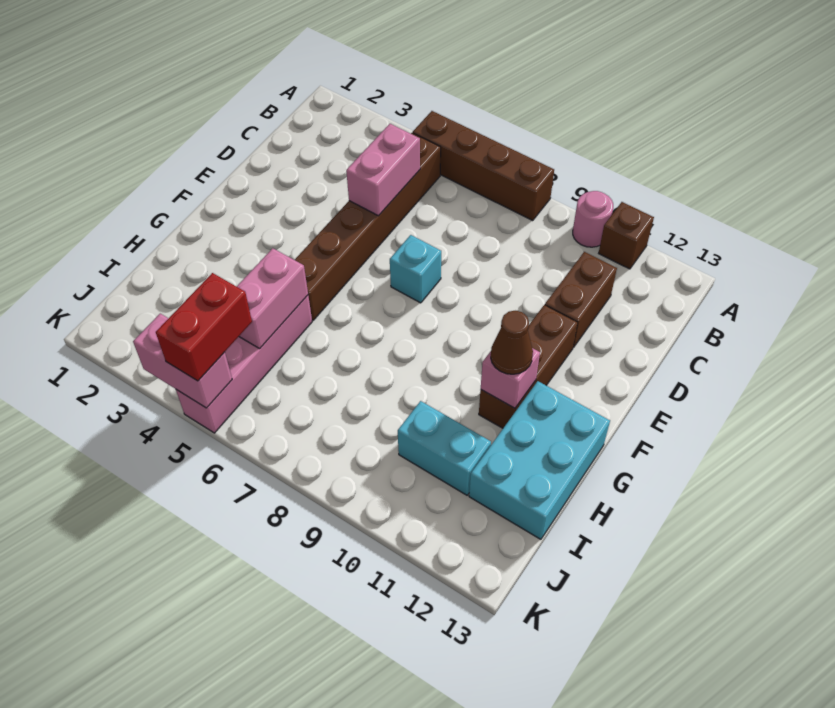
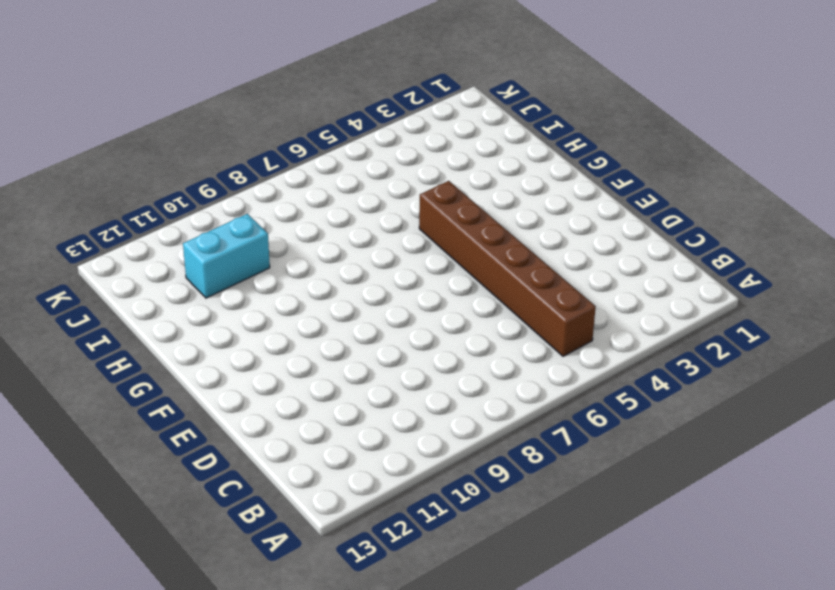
none -> brown brick A5:A8 level 1
none -> pink round brick A10 level 1
none -> brown brick A11 level 1

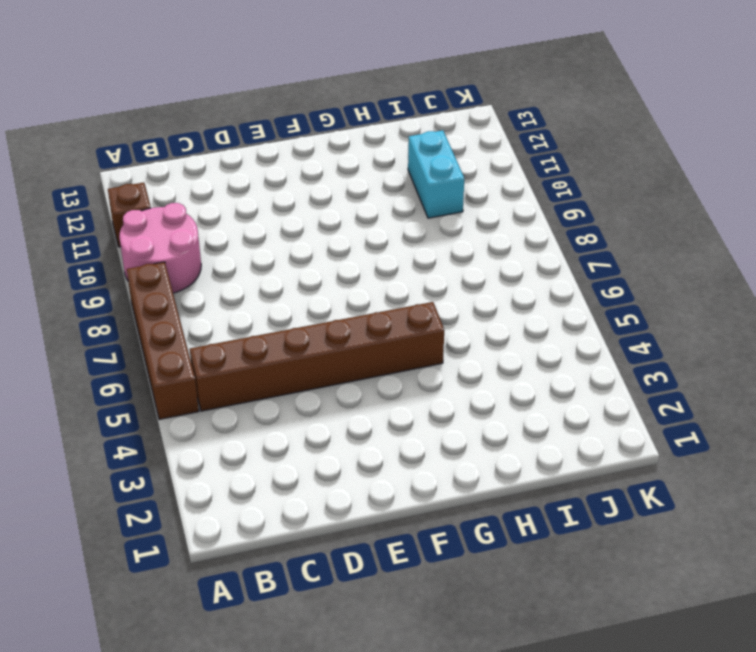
pink round brick A9:B10 level 1 -> pink round brick A10 level 1
none -> brown brick C11:D11 level 1
none -> cyan brick E7 level 1
none -> brown brick E11:G11 level 1

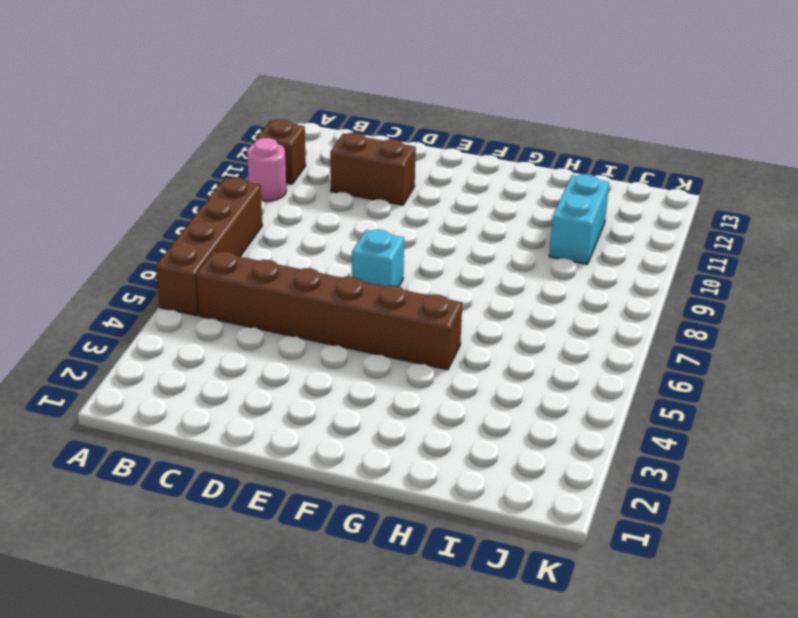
none -> brown brick E11:G11 level 1
none -> cyan brick G12:I13 level 1
none -> pink brick H5:K5 level 1

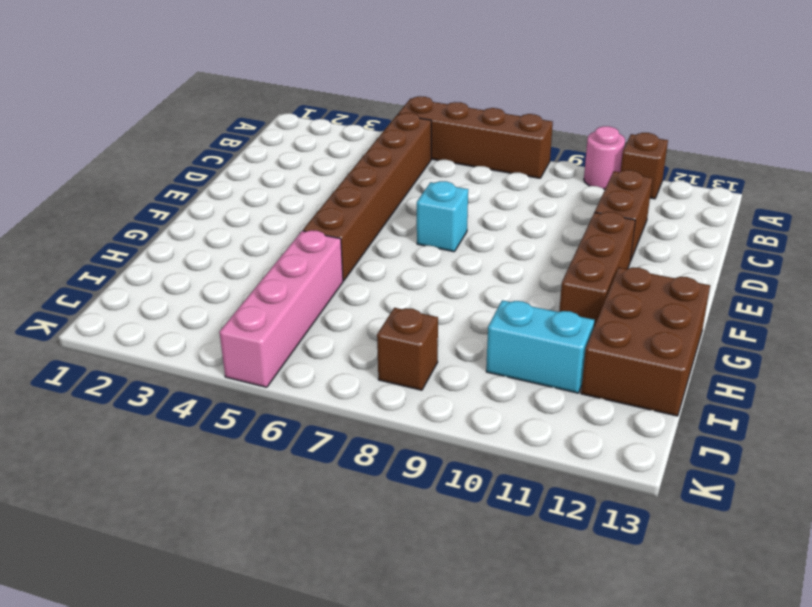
brown brick G12:I13 level 1 -> cyan brick G12:I13 level 1
brown brick J8 level 1 -> none
none -> pink brick C5:D5 level 2
none -> pink brick G11 level 2
none -> pink brick H5:I5 level 2

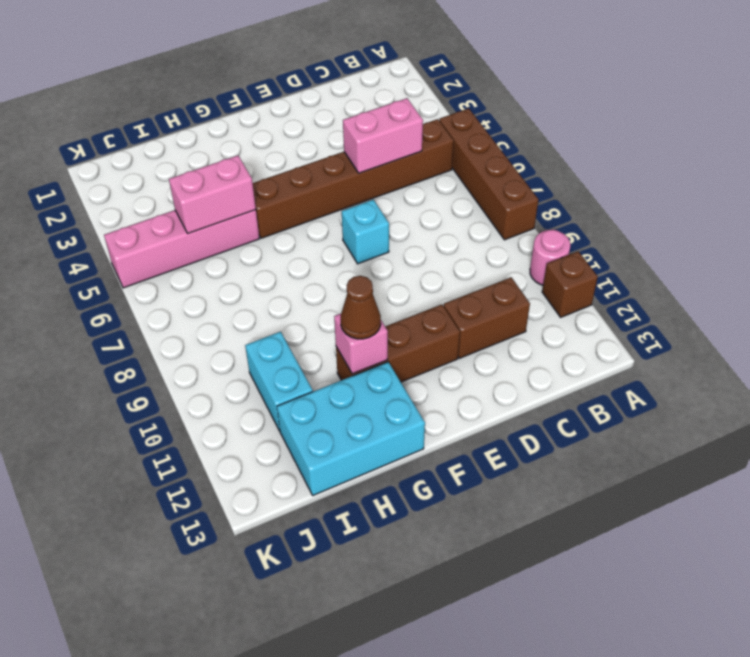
none -> pink brick K4:K5 level 2
none -> red brick J5:K5 level 3

